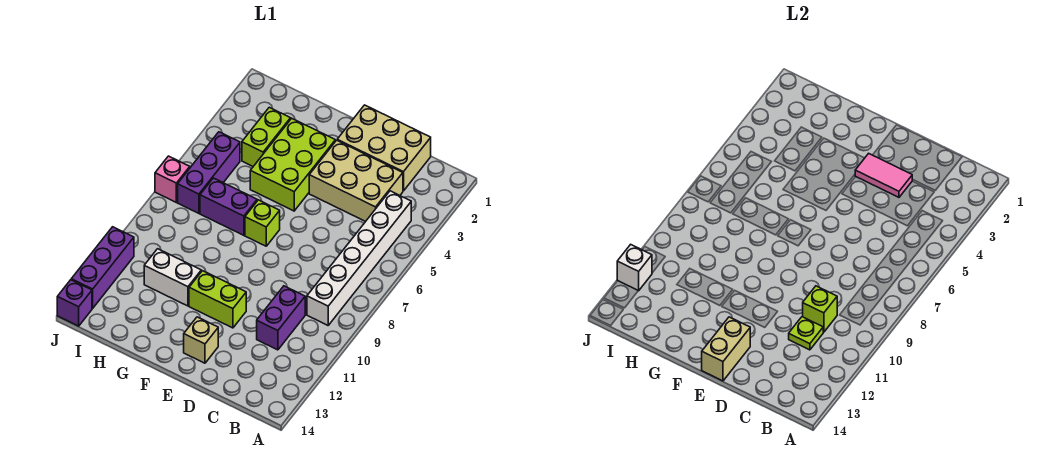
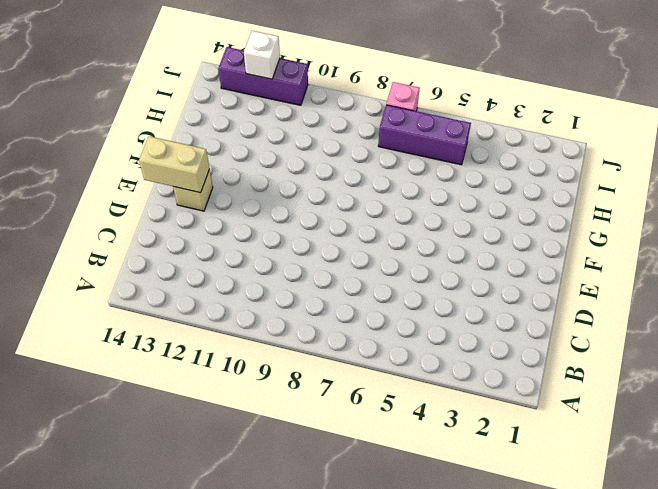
none -> white brick B4:B9 level 1
none -> tan brick C1:E2 level 1
none -> tan brick C3:E4 level 1

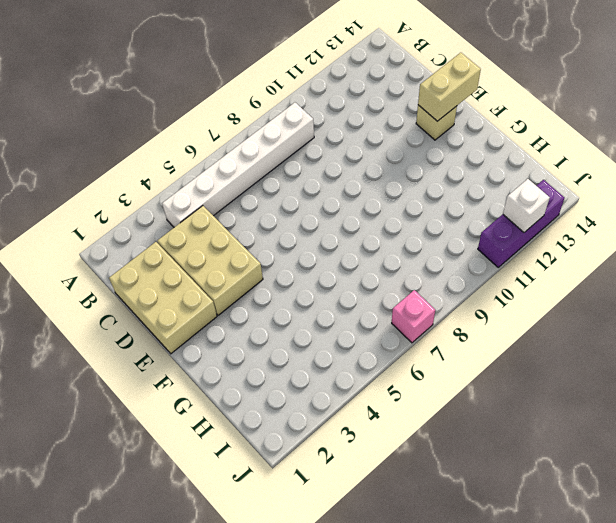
none -> purple brick C10:C11 level 1
none -> lime brick E11:F11 level 1
none -> lime brick F3:G5 level 1

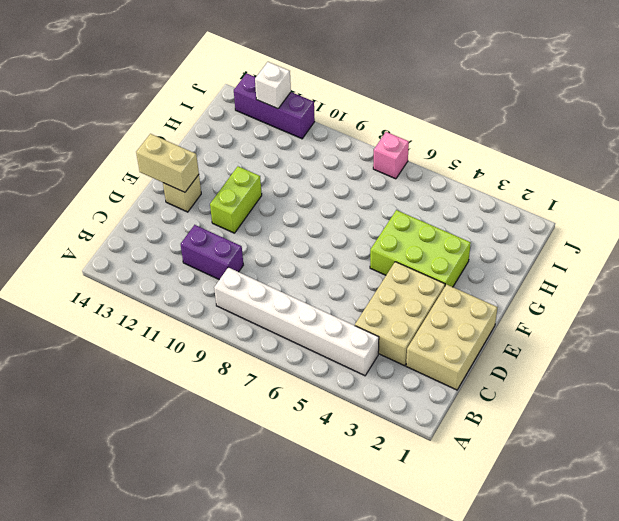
none -> lime brick F7 level 1
none -> purple brick G7:H7 level 1
none -> white brick G11:H11 level 1

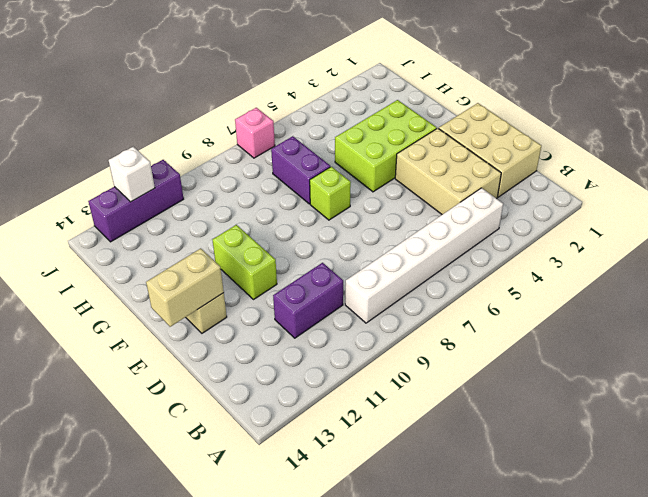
none -> white brick G11:H11 level 1
none -> lime brick H3:H4 level 1
none -> purple brick I5:I7 level 1

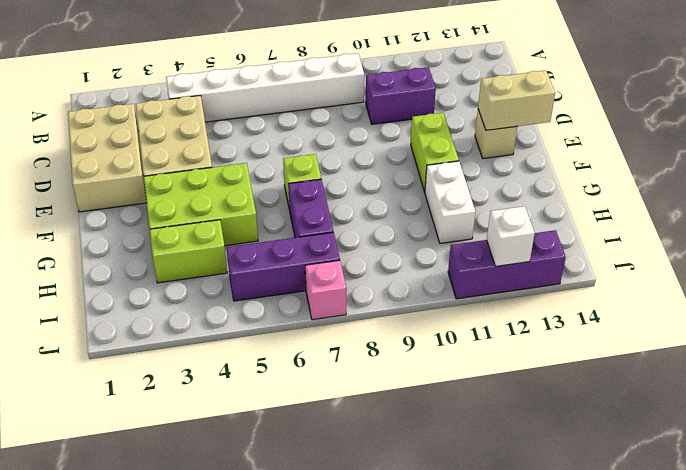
none -> purple brick J14 level 1
none -> lime brick C10 level 2
none -> lime plate C11 level 2

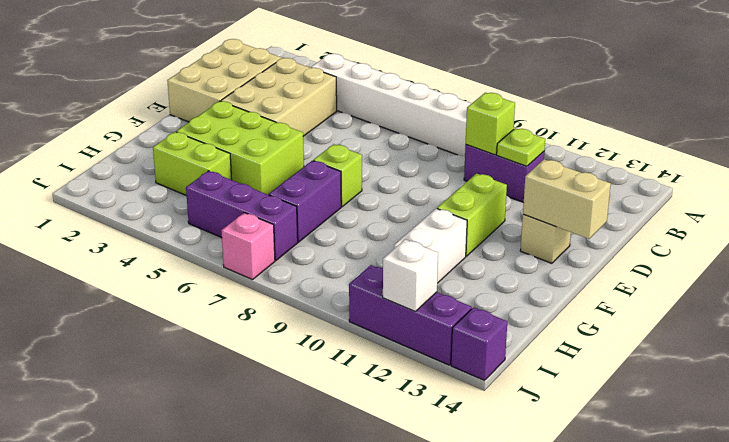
none -> pink tile D3:E3 level 2

